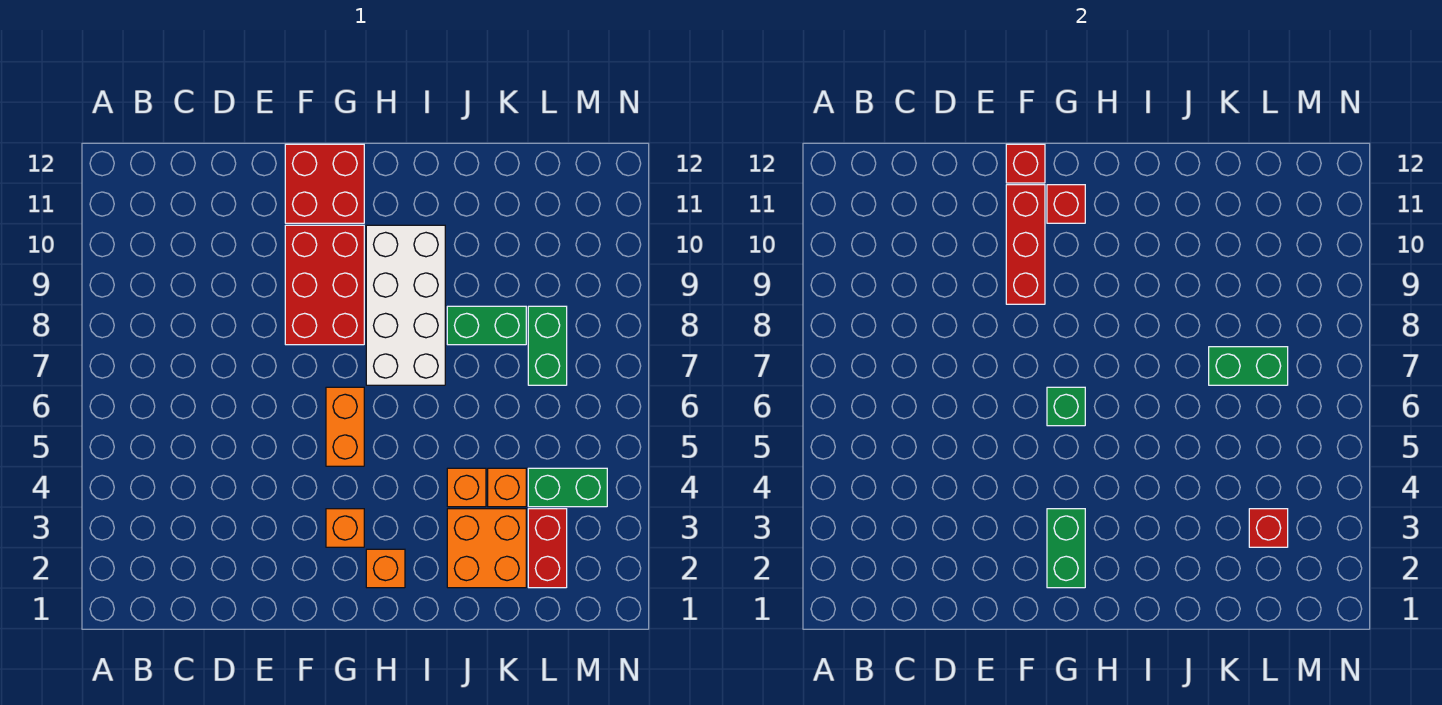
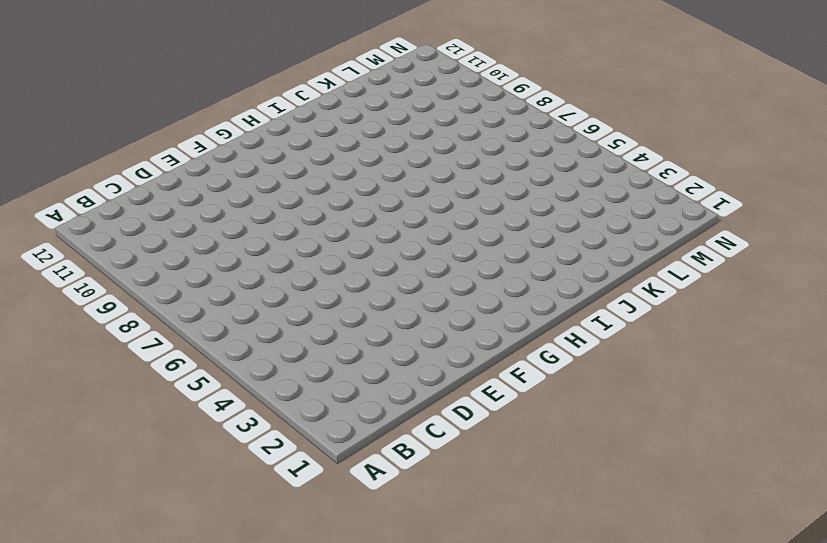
none -> red brick F8:G10 level 1
none -> red brick F11:G12 level 1
none -> orange brick G3 level 1

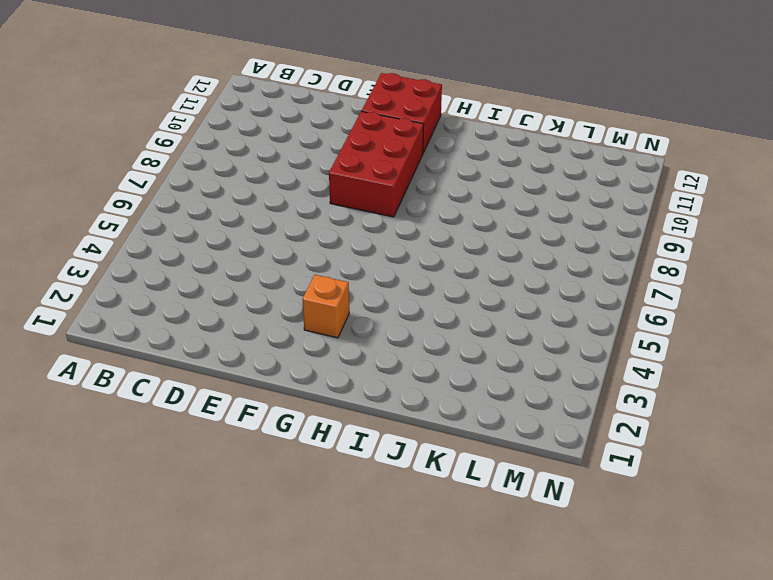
none -> orange brick G5:G6 level 1
none -> orange brick H2 level 1
none -> white brick H7:I10 level 1

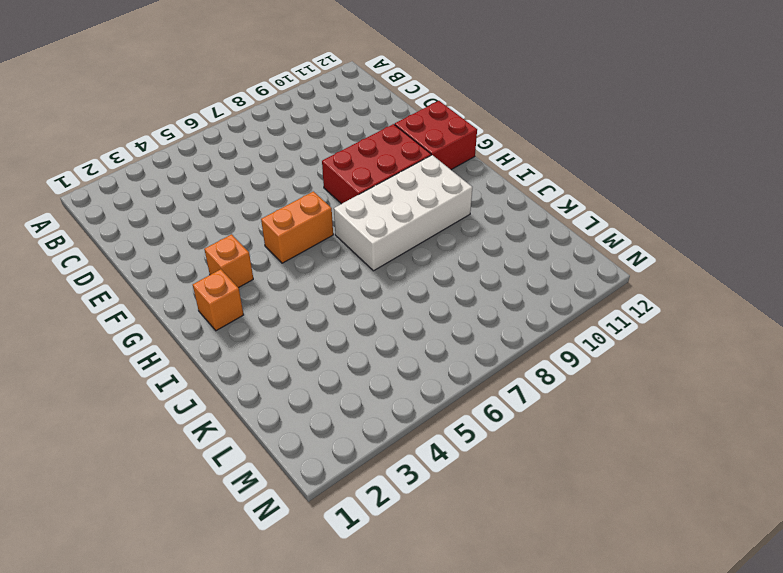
none -> orange brick J2:K3 level 1
none -> orange brick J4 level 1
none -> green brick J8:K8 level 1

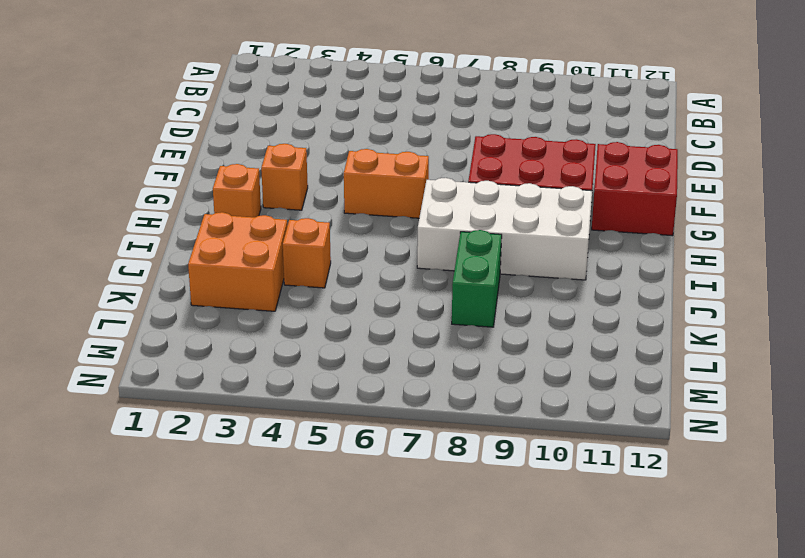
none -> orange brick K4 level 1
none -> red brick L2:L3 level 1
none -> green brick L4:M4 level 1

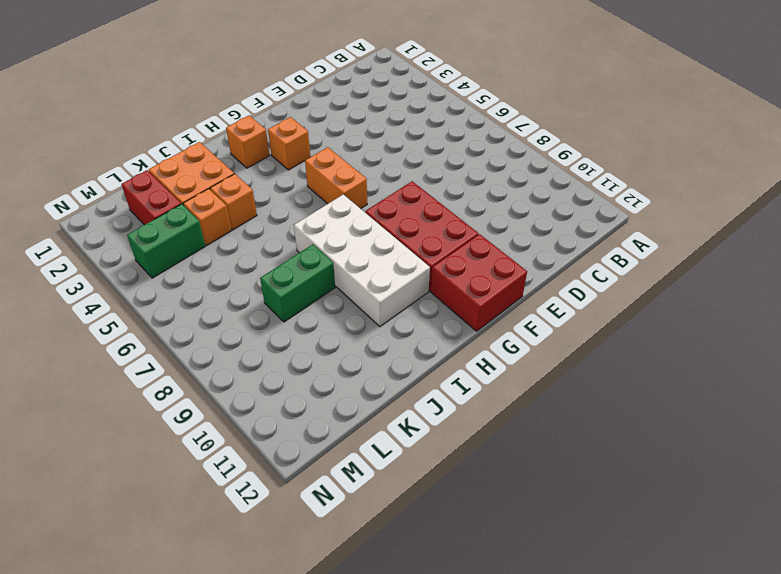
none -> green brick L7:L8 level 1
none -> red brick F9:F11 level 2
none -> red brick F12 level 2

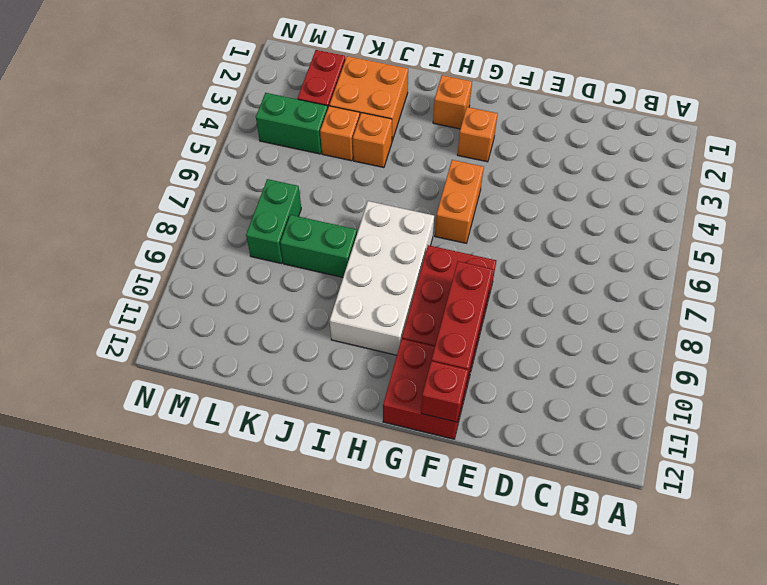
none -> green brick G2:G3 level 2
none -> green brick G6 level 2
none -> red brick G11 level 2

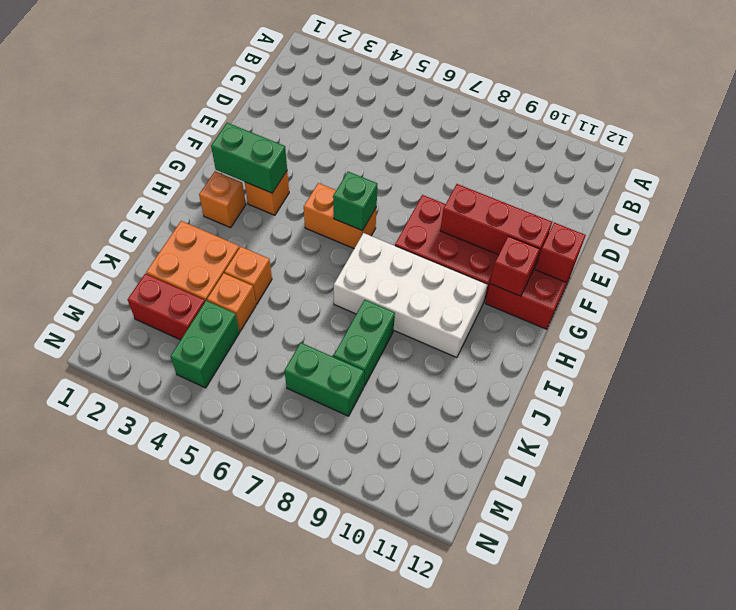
none -> green brick K7:L7 level 2
none -> red brick L3 level 2

